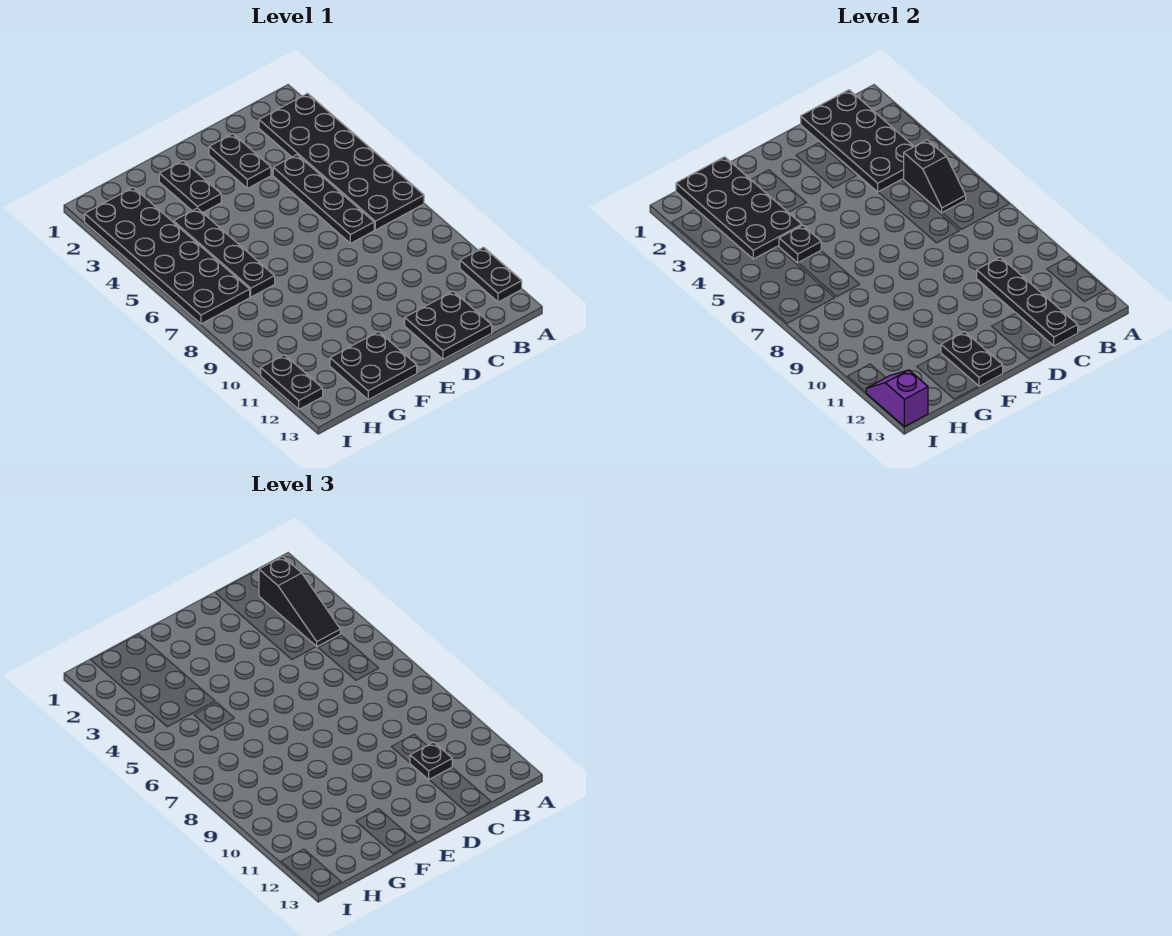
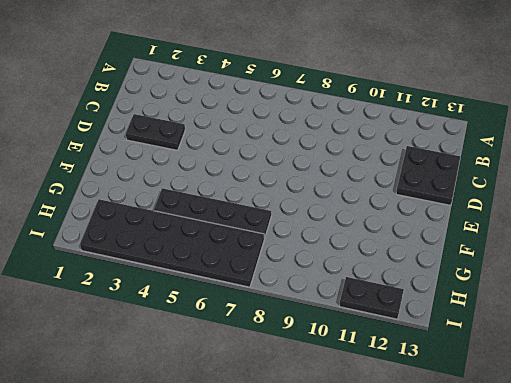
none -> black plate A2:B7 level 1
none -> black plate A11:A12 level 1
none -> black plate C4:C7 level 1

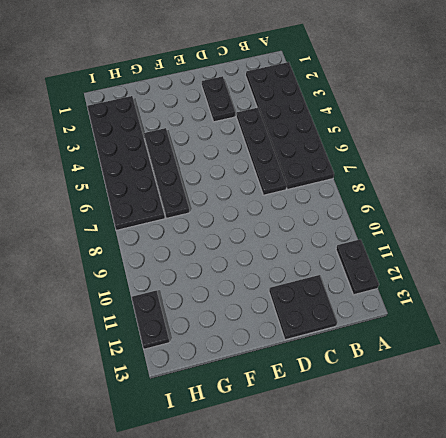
none -> black plate F2:F3 level 1
none -> black plate F12:G13 level 1
none -> black plate B1:C4 level 2

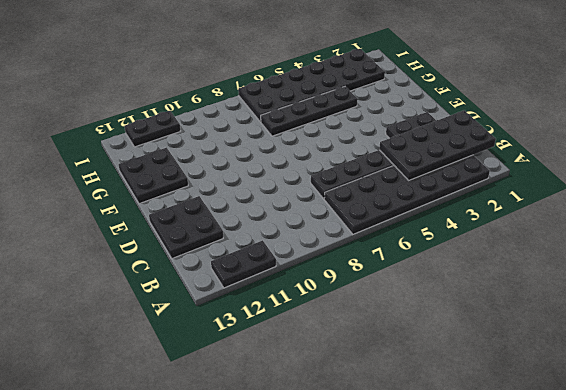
none -> black plate F2:F3 level 1
none -> black slope B5:B6 level 2 top 5
none -> black plate C10:C13 level 2

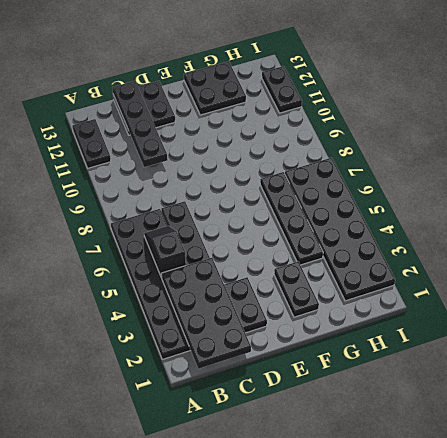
none -> black plate F12:F13 level 2
none -> black plate G1:H4 level 2
none -> black plate G5 level 2

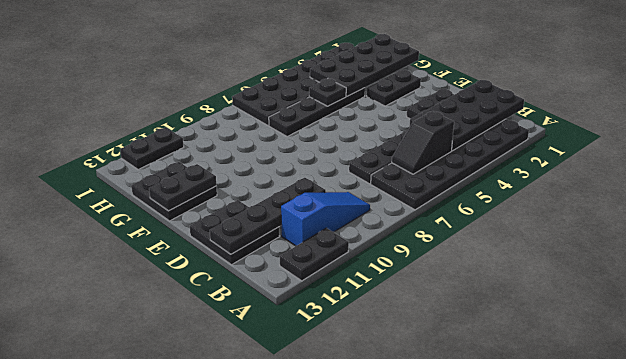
blue slope B9:B11 level 1 top 11 -> none
none -> purple slope I12:I13 level 2 top 13
none -> black slope B2:B4 level 3 top 2
none -> black plate C11 level 3

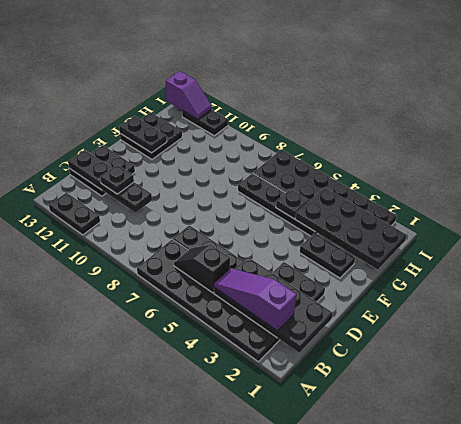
purple slope B2:B4 level 3 top 2 -> black slope B2:B4 level 3 top 2

